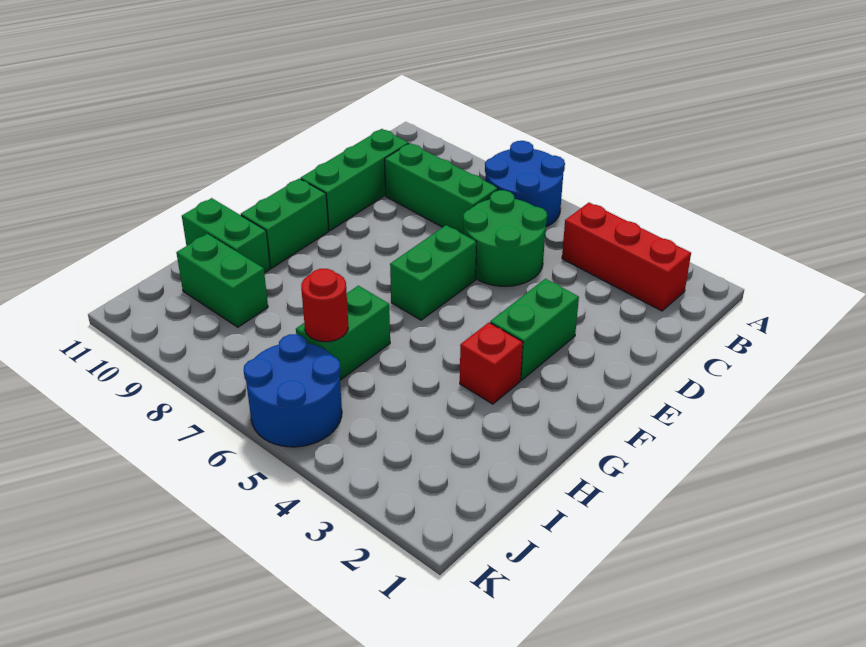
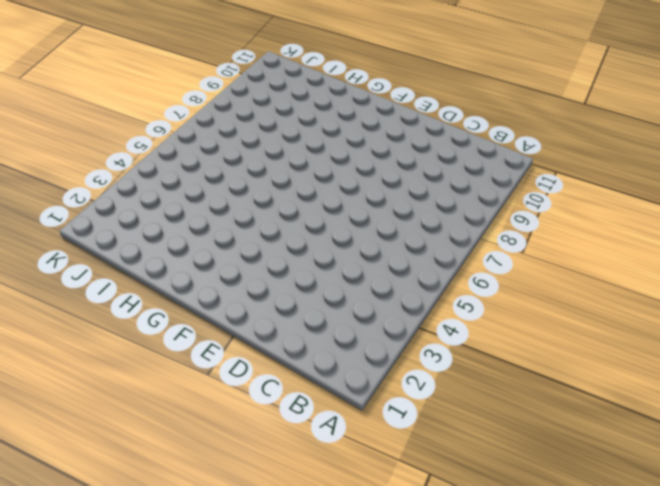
none -> blue round brick A6:B7 level 1
none -> red brick B2:B4 level 1
none -> green round brick C5:D6 level 1

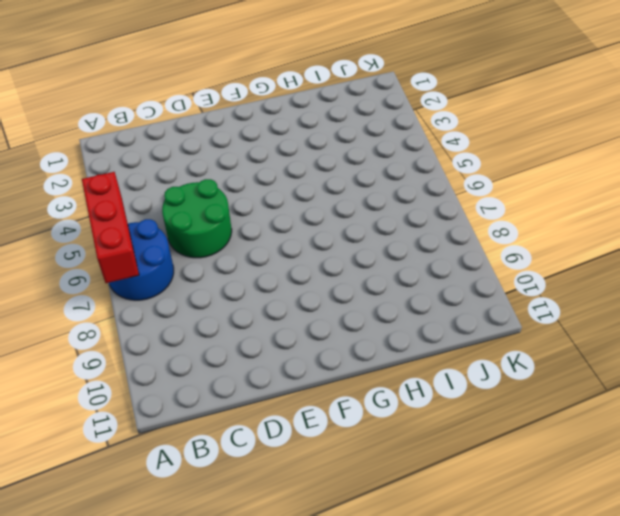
red brick A5:A7 level 2 -> red brick B2:B4 level 1
none -> green brick C7:C9 level 1
none -> green brick C10:E10 level 1
none -> green brick E3:F3 level 1

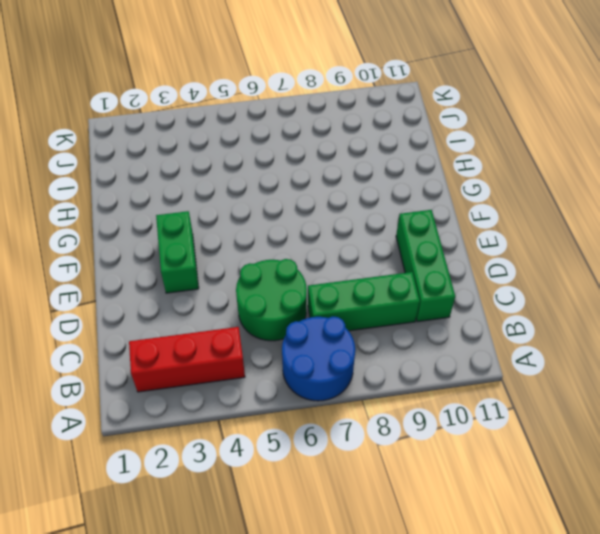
none -> green brick E6:F6 level 1
none -> green brick F10:G10 level 1
none -> red brick G3 level 1

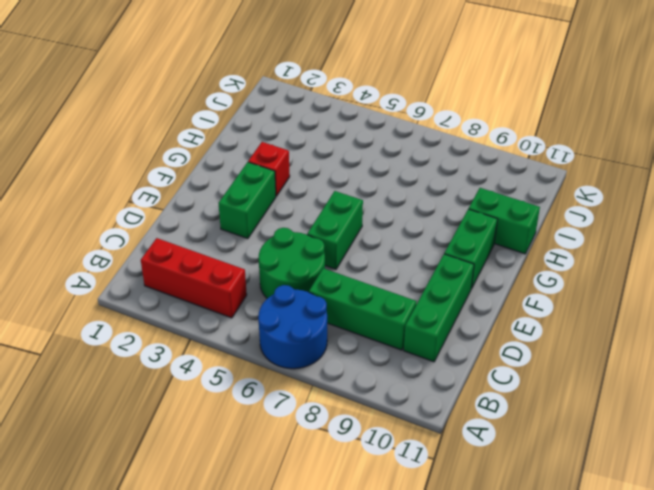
none -> green brick H6:I6 level 1
none -> green brick I9:I10 level 1
none -> blue round brick J5:K6 level 1

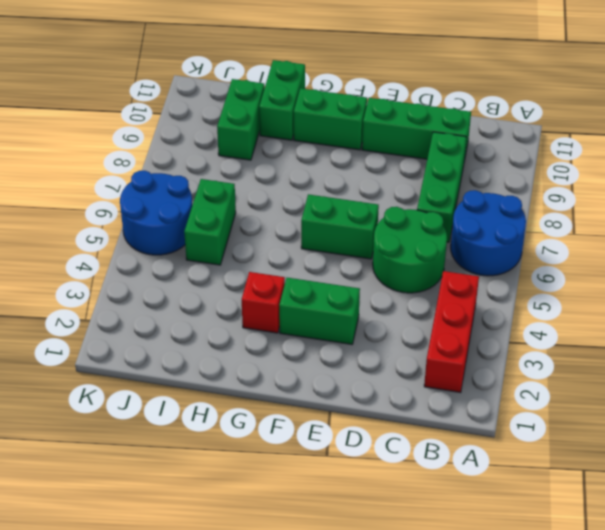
green brick I5:I6 level 1 -> green brick H6:I6 level 1
none -> red round brick I6 level 2

